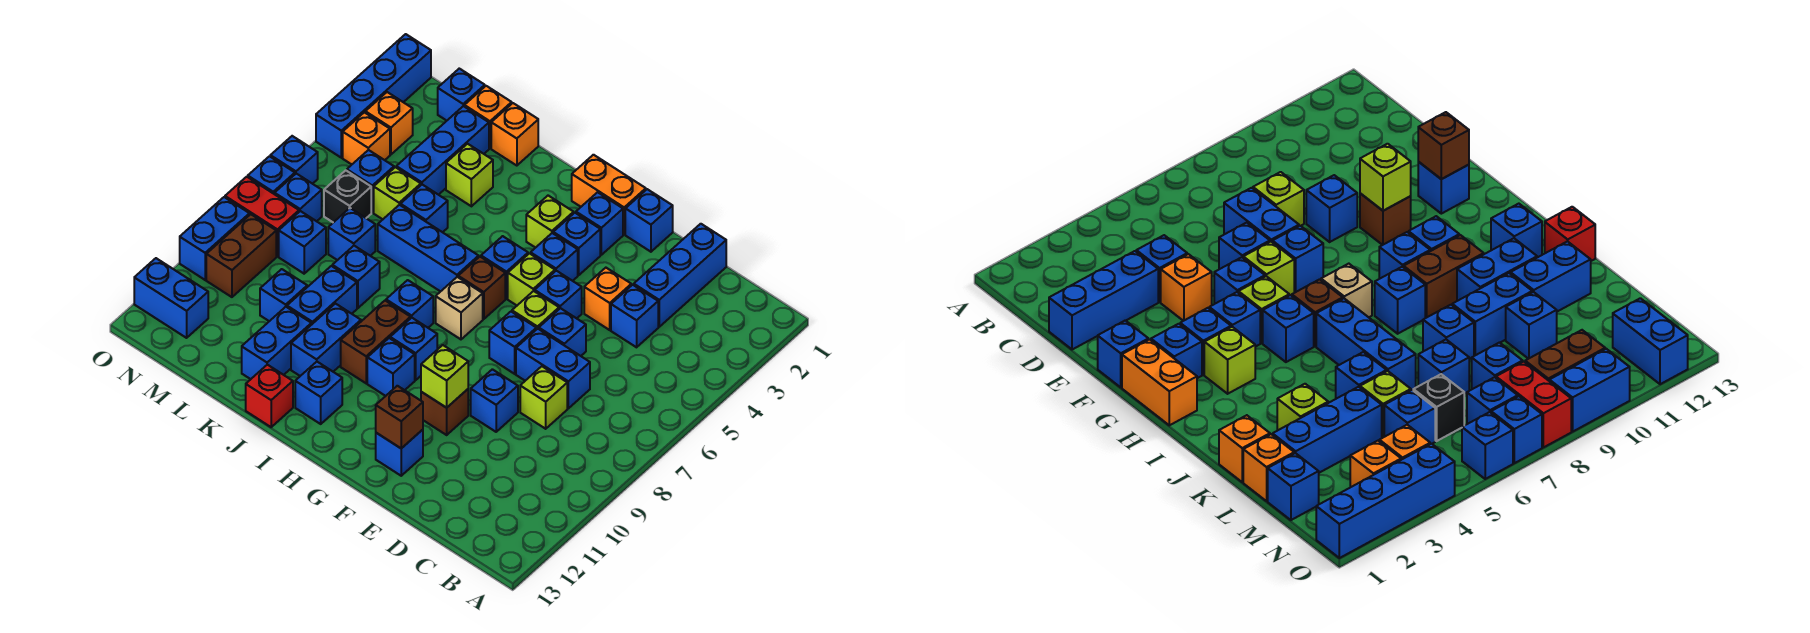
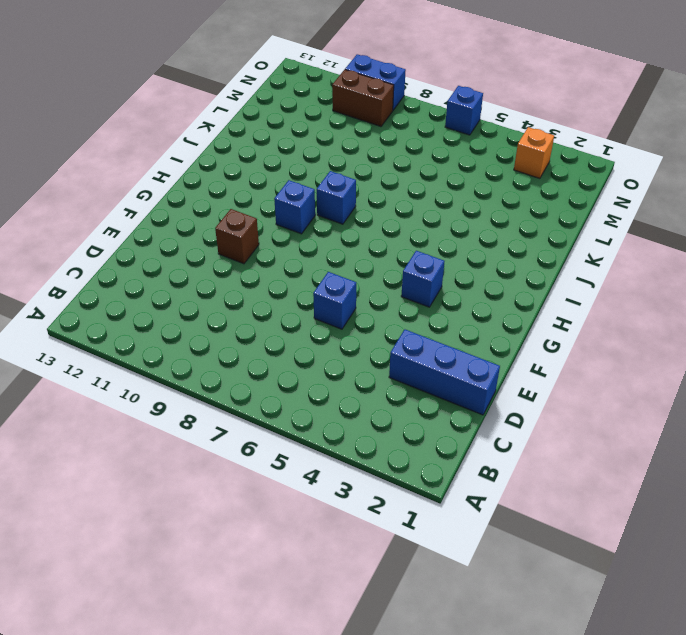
none -> blue brick D4 level 1
none -> blue brick D7:E7 level 1
none -> lime brick D8 level 1
none -> orange brick E4 level 1

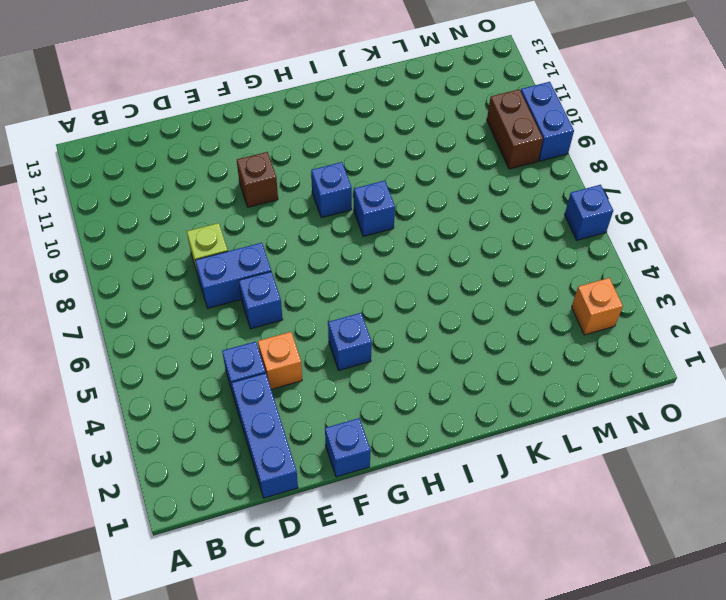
none -> blue brick E9 level 1
none -> blue brick F5 level 1
none -> lime brick F6 level 1
none -> blue brick F7 level 1

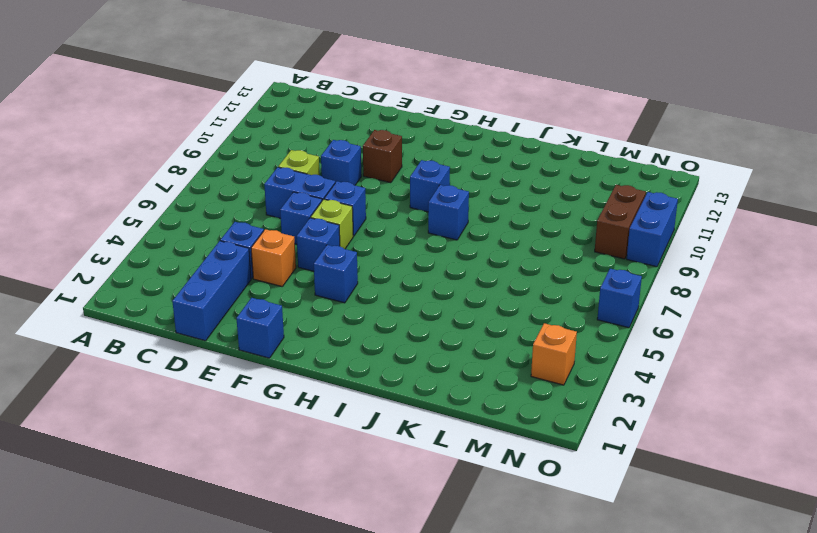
none -> blue brick F12 level 1
none -> orange brick G1:H1 level 1
none -> blue brick G2 level 1
none -> blue brick G3 level 1

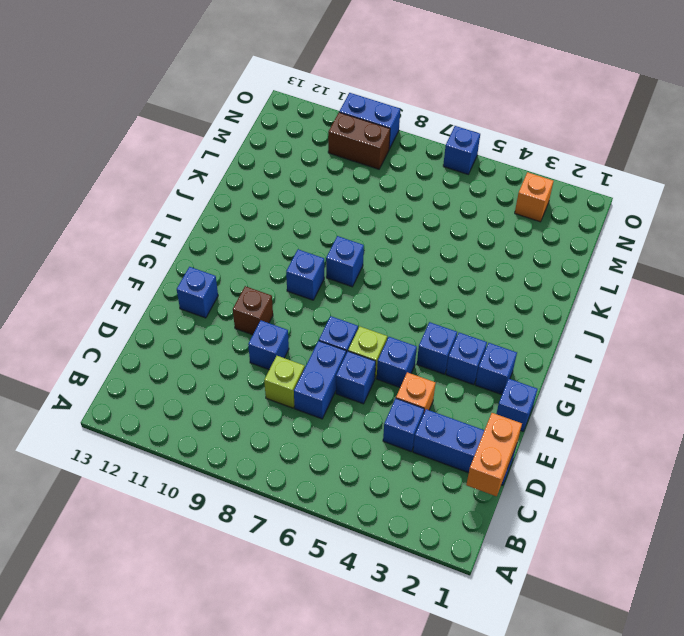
orange brick C1:D1 level 2 -> orange brick G1:H1 level 1
none -> lime brick G5 level 1
none -> lime brick H3 level 1
none -> blue brick H5 level 1
none -> brown brick H6 level 1

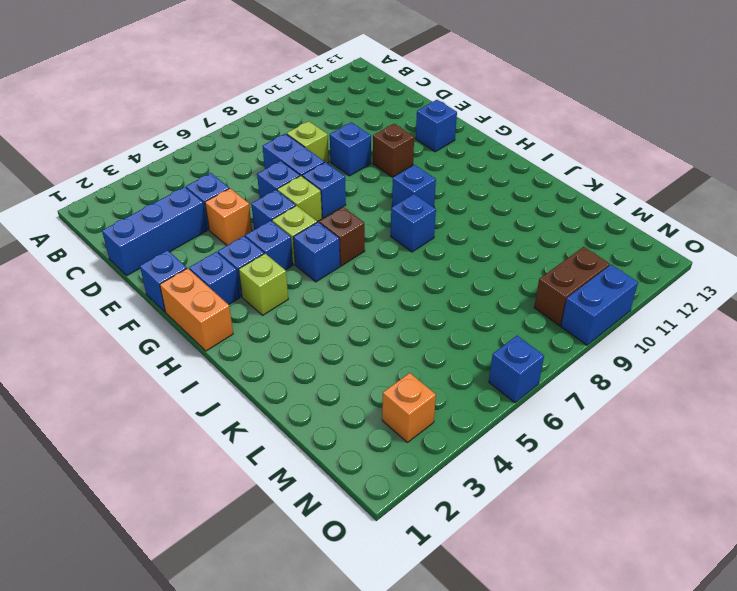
none -> tan brick H7 level 1
none -> blue brick H10 level 1
none -> blue brick I6:K6 level 1
none -> brown brick I9:I10 level 1

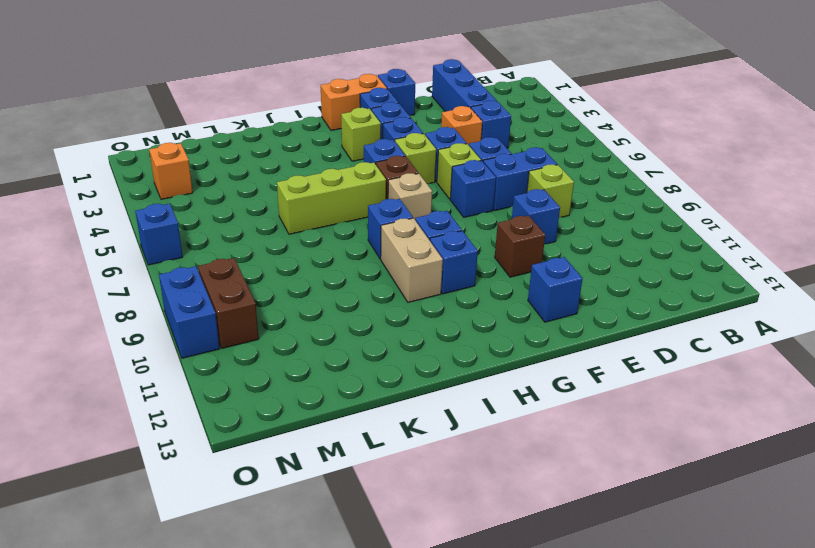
lime brick I6:K6 level 1 -> blue brick I6:K6 level 1
tan brick I9:I10 level 1 -> brown brick I9:I10 level 1
none -> blue brick I12 level 1
none -> blue brick J10:J11 level 1
none -> red brick J13 level 1
none -> orange brick K1 level 1

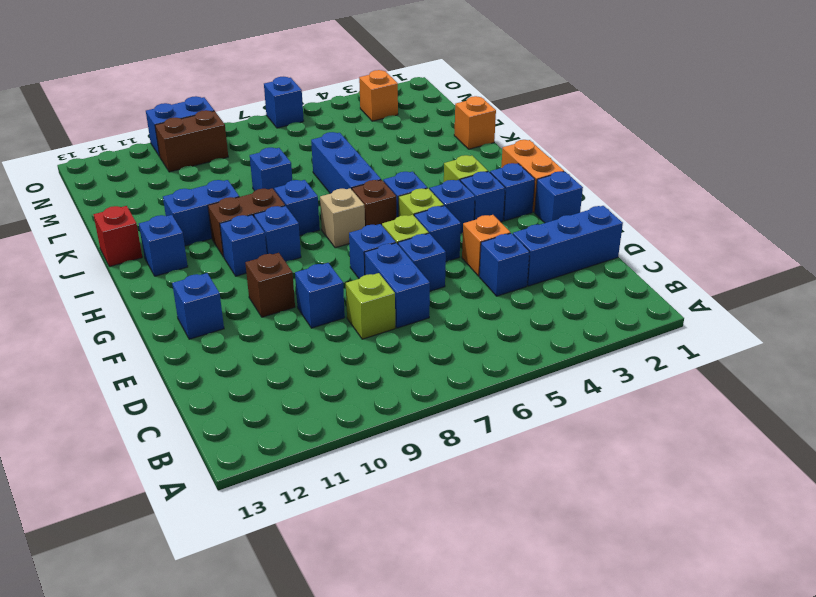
none -> lime brick K3 level 1
none -> blue brick K5 level 1
none -> blue brick K9:K10 level 1
none -> blue brick K11:K12 level 1

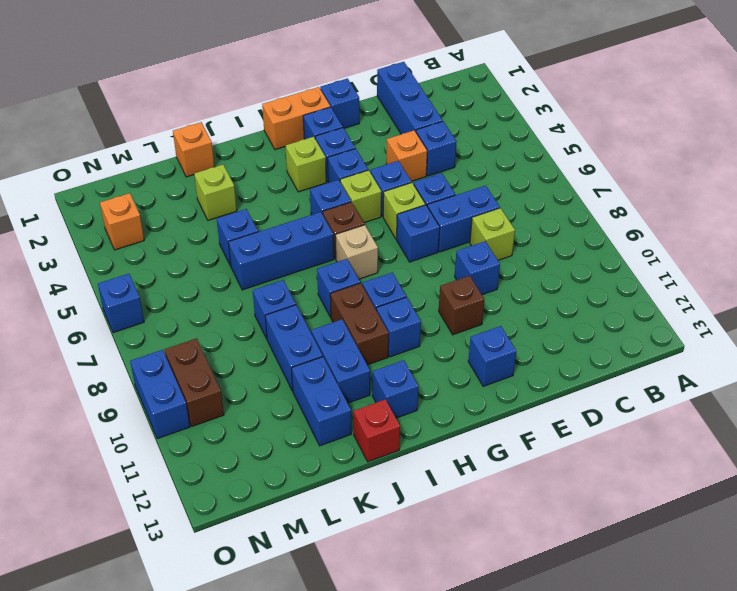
none -> orange brick L1 level 1
none -> blue brick L2:L4 level 1
none -> lime brick L5 level 1
none -> blue brick L7 level 1

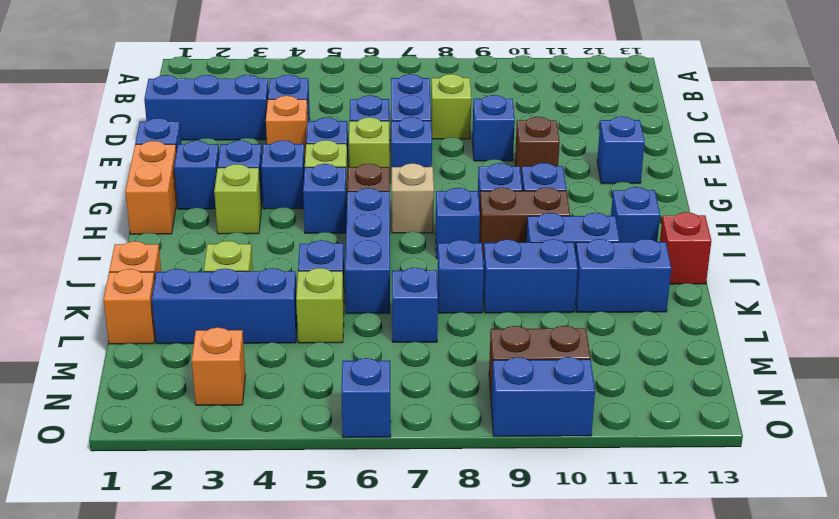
none -> blue brick L10 level 1
none -> blue brick M1 level 1
none -> blue brick M5 level 1
none -> black brick M6 level 1

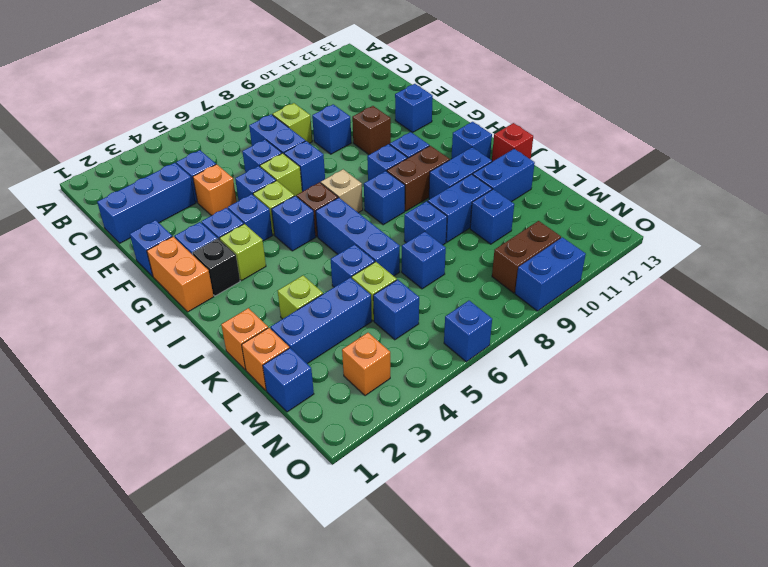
black brick H2 level 1 -> black brick M6 level 1
none -> blue brick M8 level 1
none -> orange brick N4 level 1
none -> blue brick N7 level 1
none -> red brick N8:O8 level 1

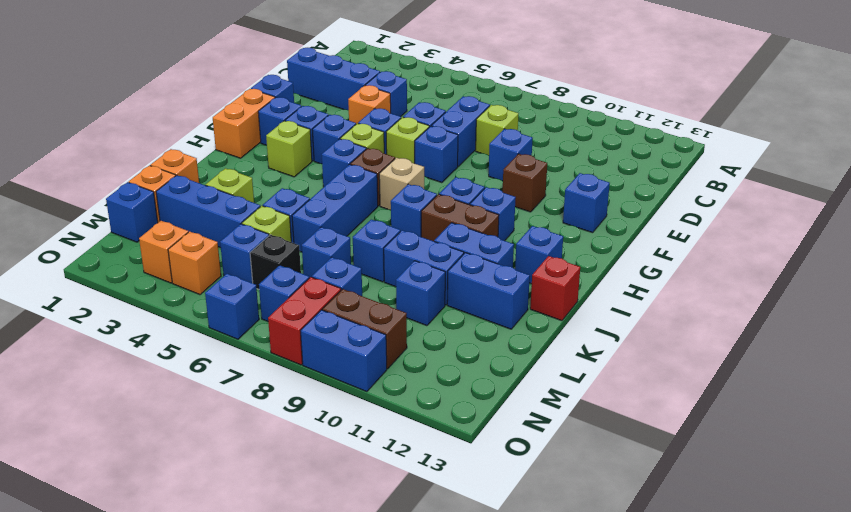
none -> blue brick N12:O12 level 1
none -> blue brick O1:O4 level 1
none -> blue brick O7 level 1
none -> lime brick F10 level 2

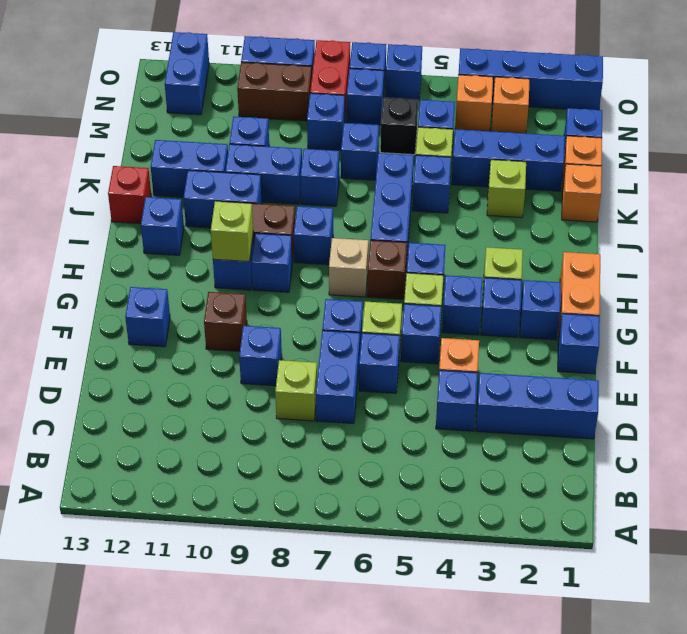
lime brick H10 level 2 -> lime brick F10 level 2
none -> brown brick F12 level 2

